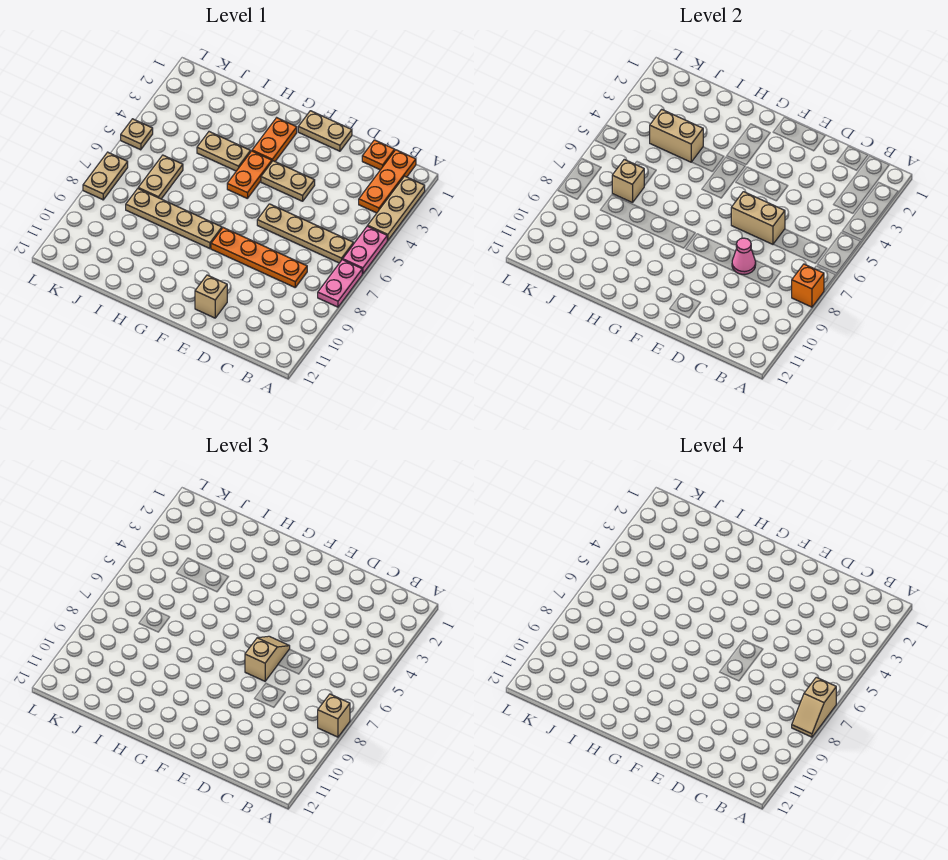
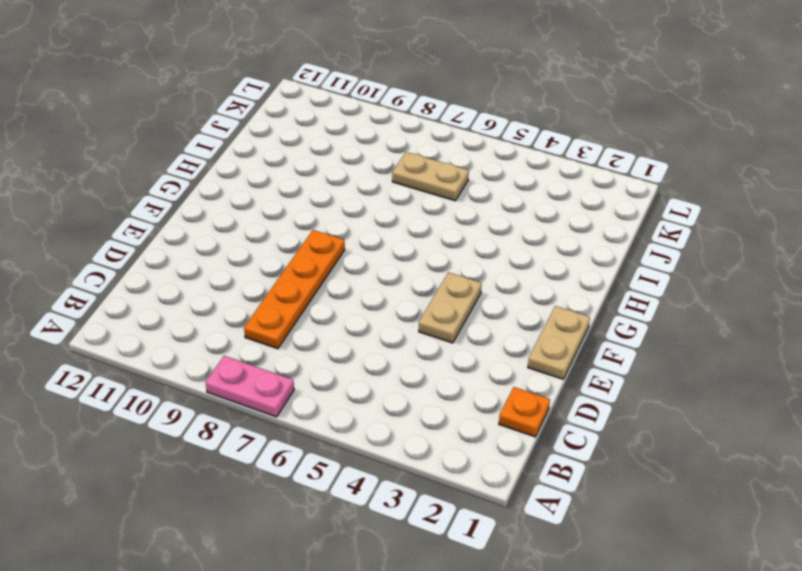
none -> tan plate A2:A4 level 1
none -> pink plate A5:A6 level 1
none -> orange plate B1:B3 level 1

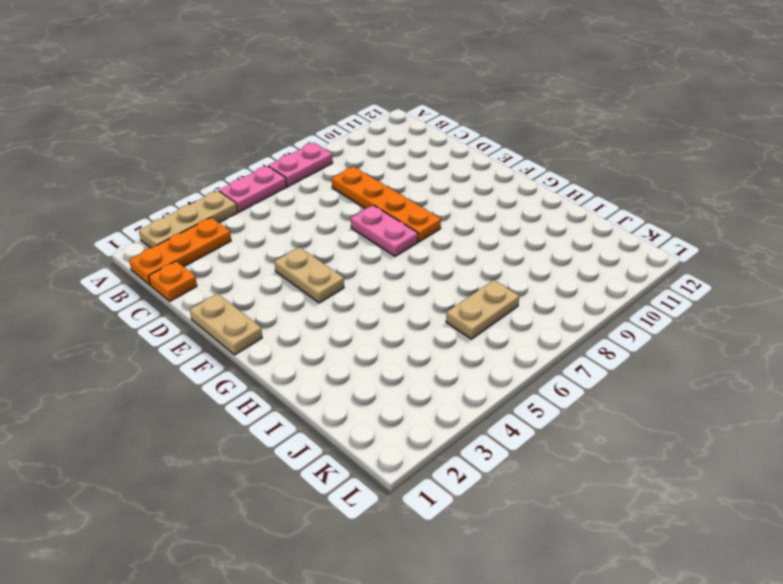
pink plate E7:F7 level 1 -> none
none -> tan plate B6:E6 level 1
none -> tan brick E11 level 1
none -> orange plate G2:G3 level 1

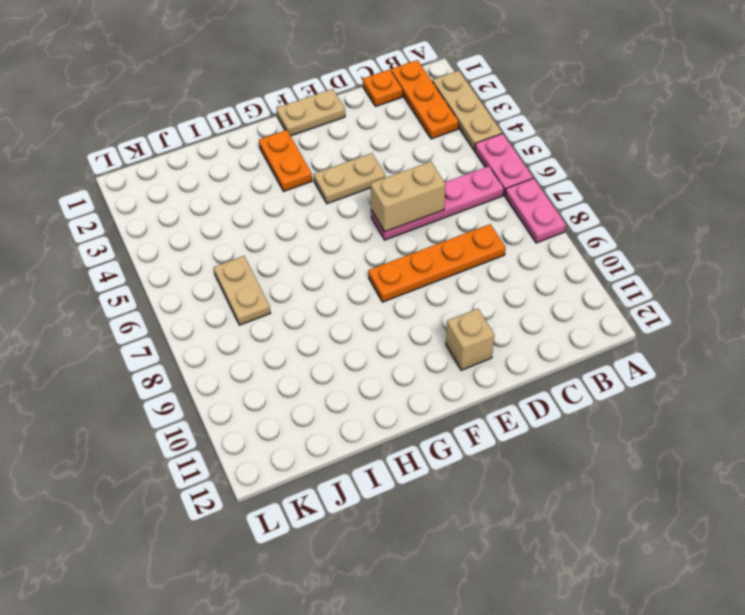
pink plate B6:E6 level 1 -> tan plate B6:E6 level 1
none -> orange plate G4:G5 level 1
none -> tan plate G8:J8 level 1
none -> tan plate H4:I4 level 1

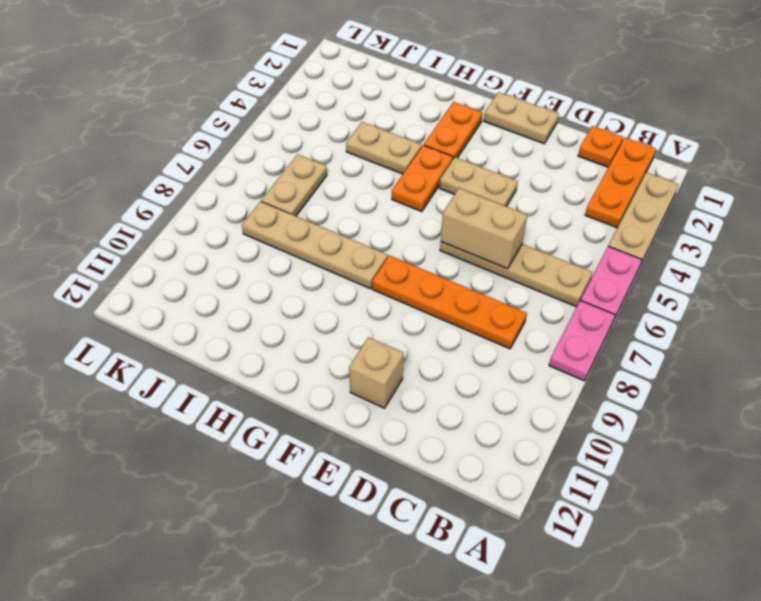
none -> tan plate L5 level 1
none -> tan plate L7:L8 level 1
none -> orange brick A8 level 2

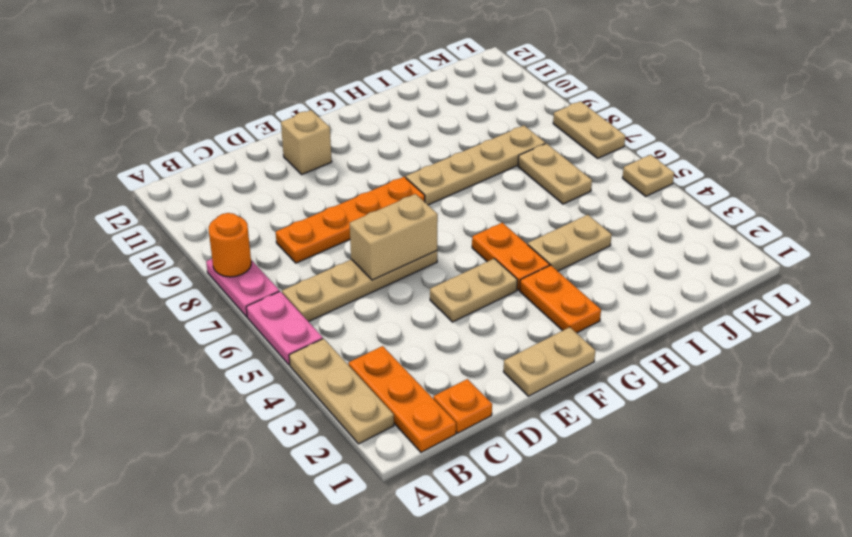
orange round brick A8 level 2 -> orange brick A8 level 2
none -> pink cone D8 level 2
none -> tan brick I4:J4 level 2
none -> tan brick J7 level 2

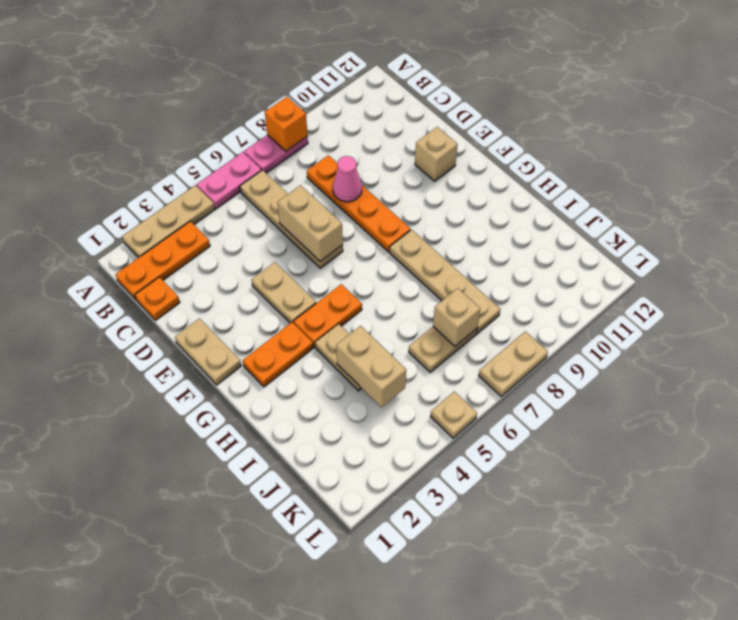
none -> tan brick A8 level 3
none -> tan slope E6:E7 level 3 top 7
none -> tan slope A7:A8 level 4 top 7

